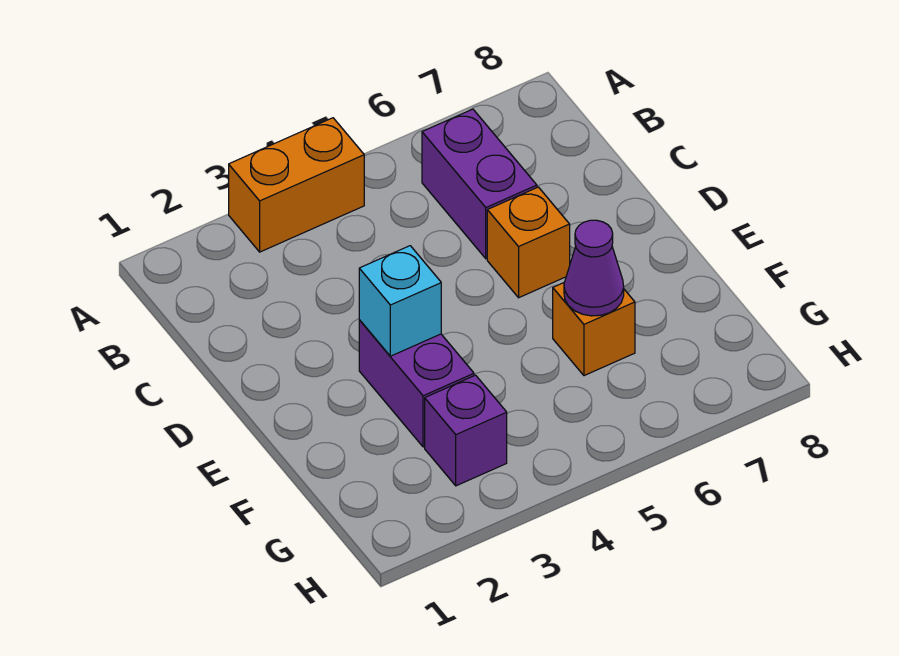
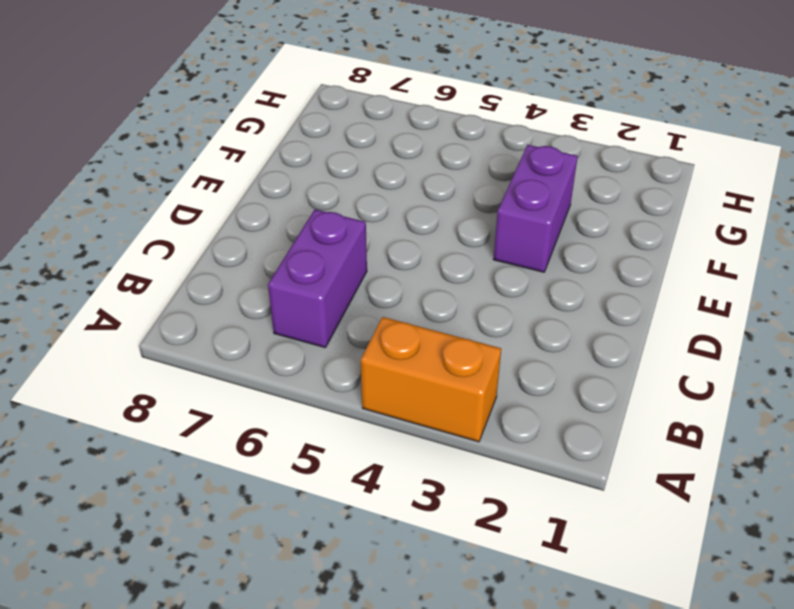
none -> orange brick D6 level 1
none -> orange brick F6 level 1

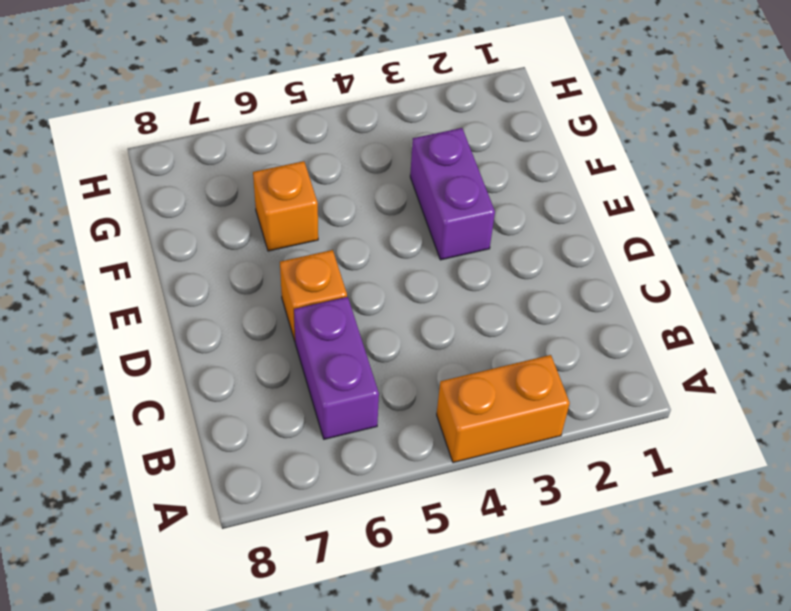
none -> purple brick G3 level 1
none -> cyan brick E3 level 2

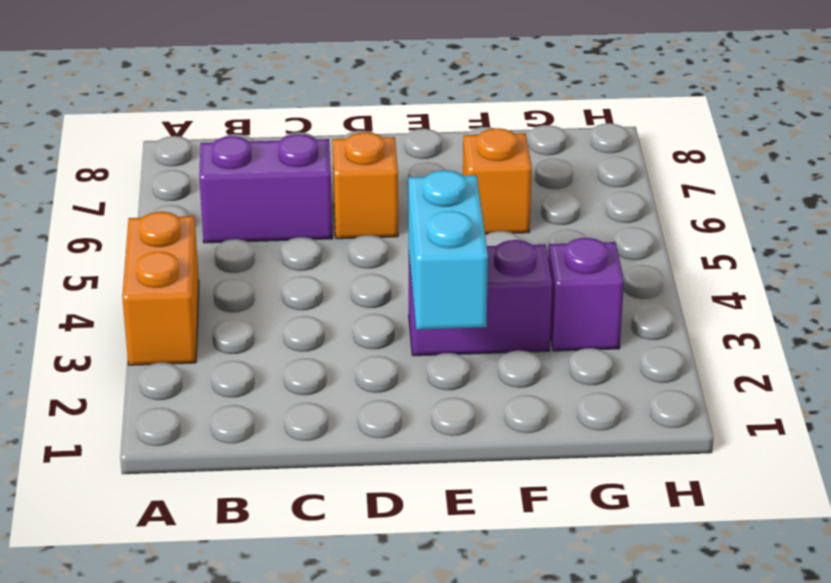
cyan brick E2:E3 level 2 -> cyan brick E3 level 2
none -> purple cone F6 level 2

